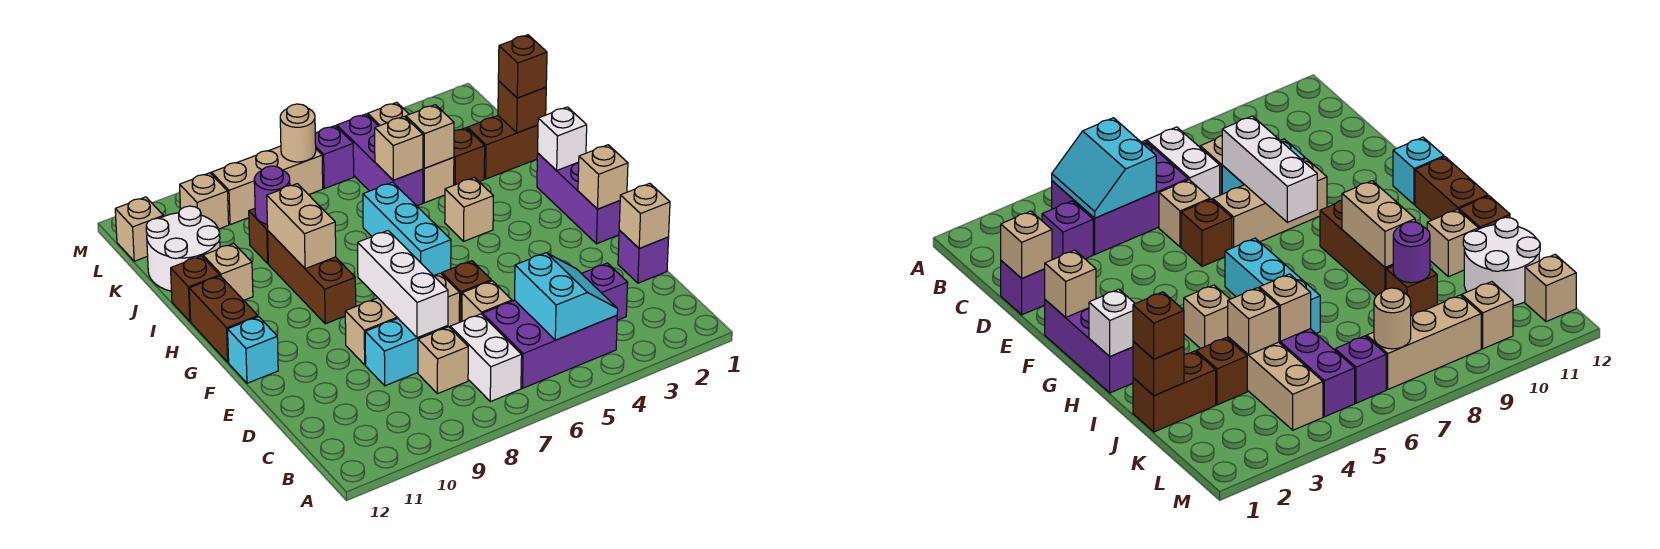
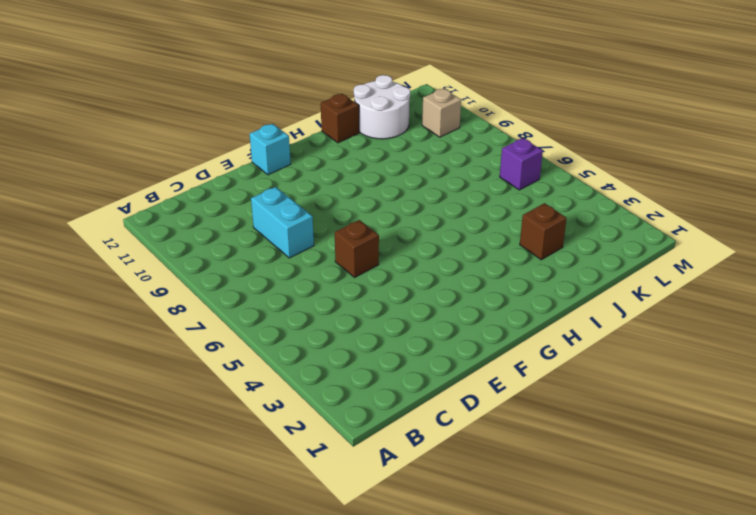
none -> purple brick B4:C6 level 1
none -> white brick B7:C7 level 1
none -> purple brick C3 level 1
none -> tan brick C8 level 1

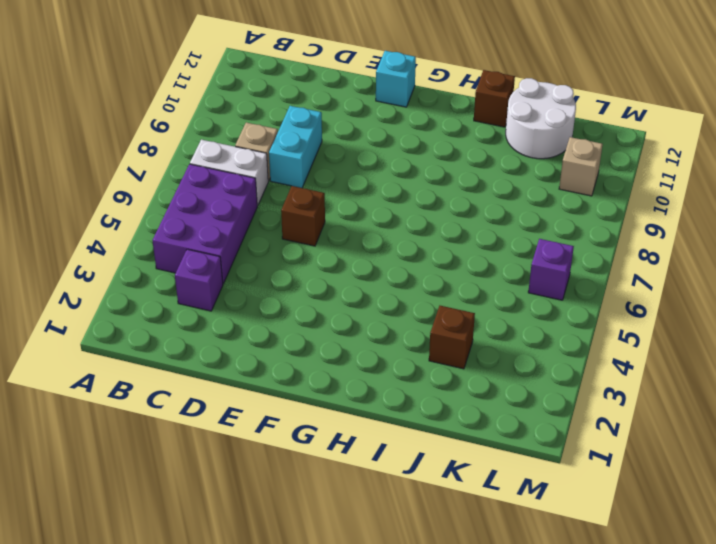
none -> purple brick D1 level 1
none -> tan brick D6 level 1
none -> tan brick E7:E9 level 1
none -> purple brick F1:H1 level 1

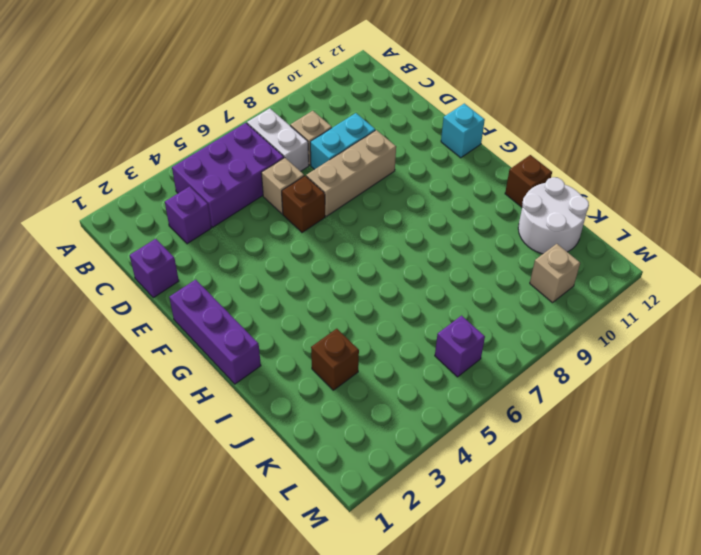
none -> cyan brick G6:I6 level 1
none -> brown brick G9:I9 level 1
none -> brown brick G12:H12 level 1
none -> tan brick H4 level 1

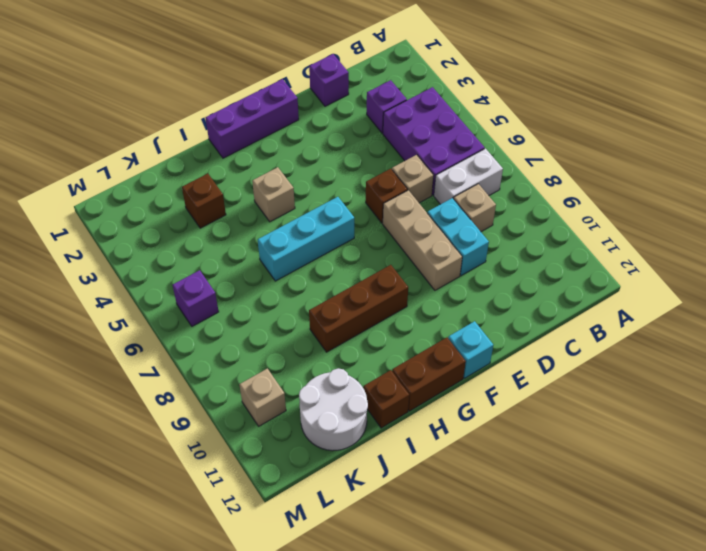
none -> tan brick I11 level 1
none -> brown brick J1:J2 level 1
none -> tan brick J4:L4 level 1
none -> purple brick J5:L5 level 1

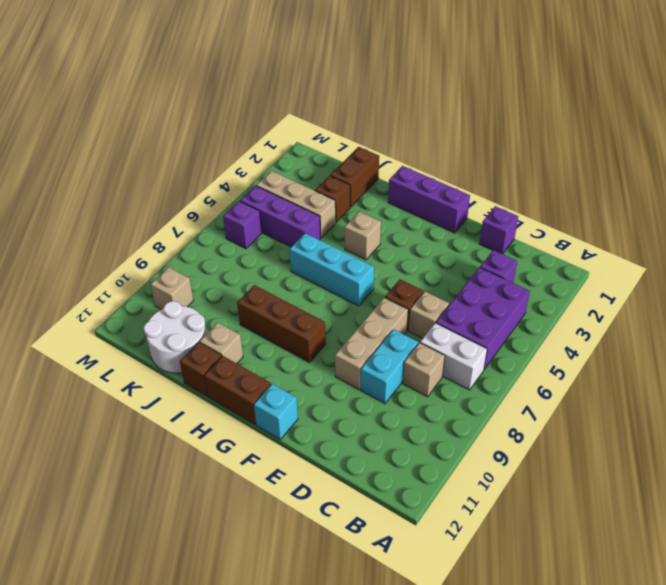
none -> brown brick J9 level 1
none -> tan brick L7:L9 level 1
none -> tan brick L12 level 1
none -> cyan slope B4:C5 level 2 top 5

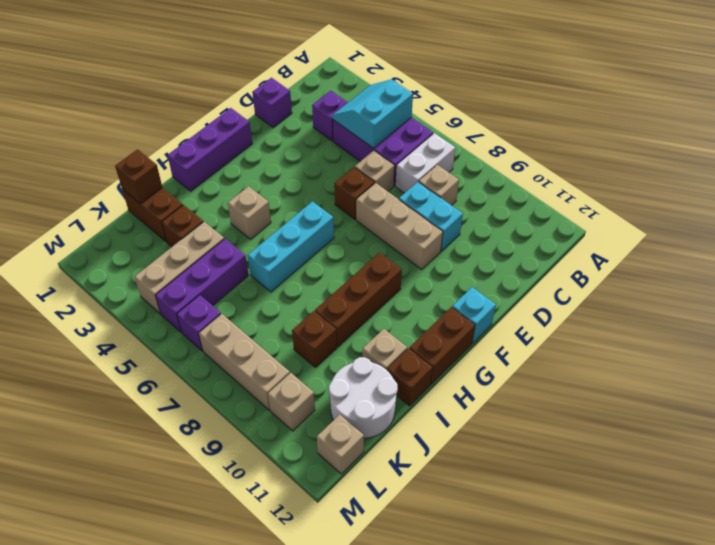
none -> tan brick D1 level 2
none -> white brick D8:F8 level 2
none -> tan brick F1 level 2
none -> white brick H1 level 2

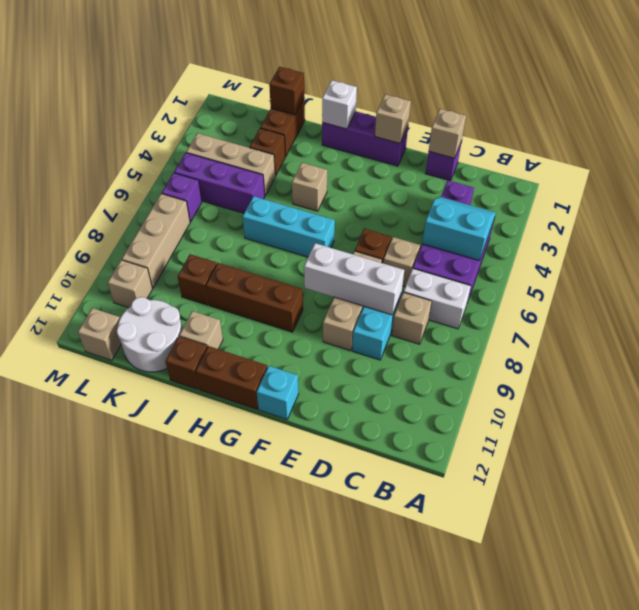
none -> tan brick H9:I9 level 2
none -> tan brick J4 level 2
none -> tan brick J5 level 2
none -> purple round brick J9 level 2

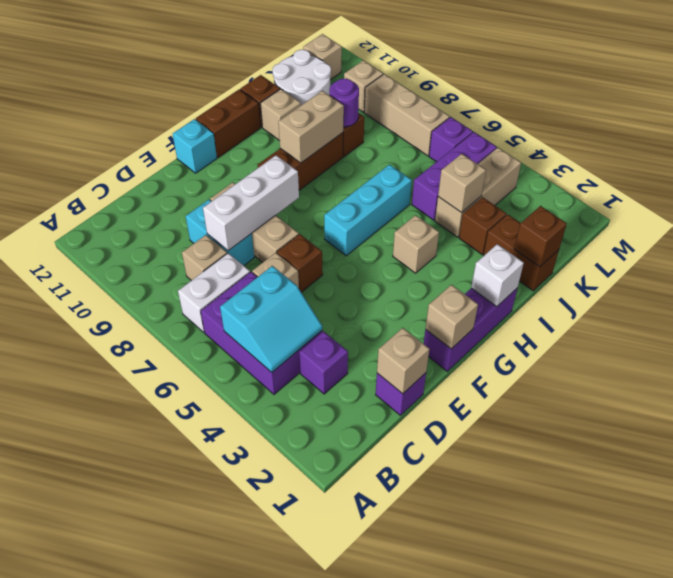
none -> tan brick J5 level 2
none -> tan round brick L7 level 2
none -> brown brick J1 level 3

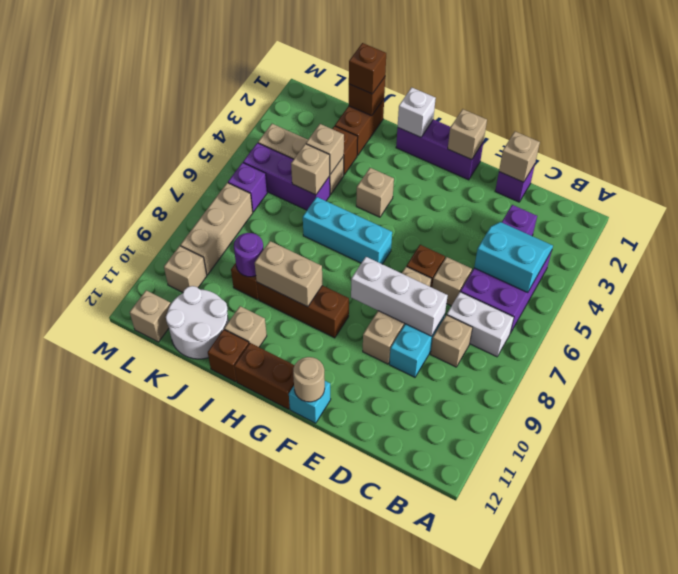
tan round brick F12 level 2 -> tan round brick L7 level 2

